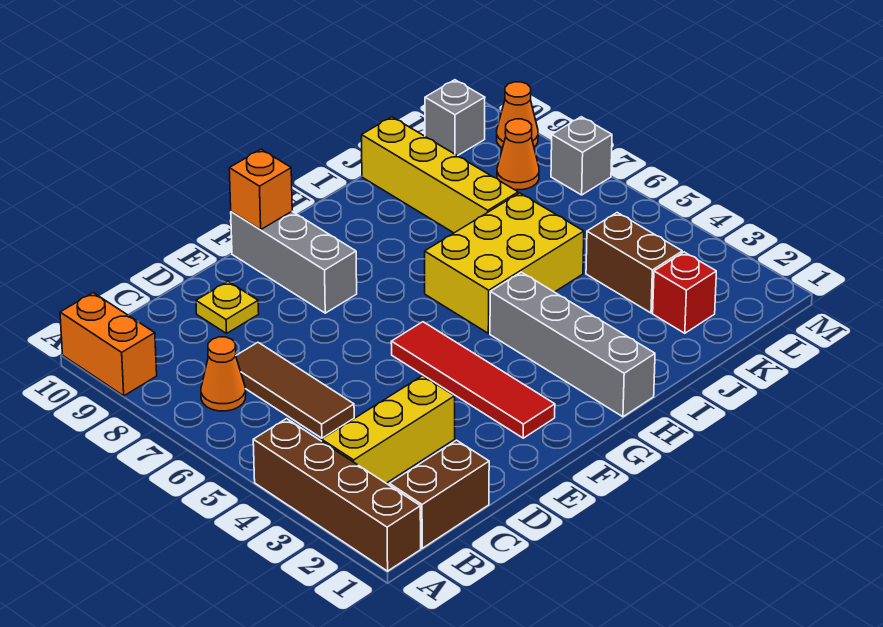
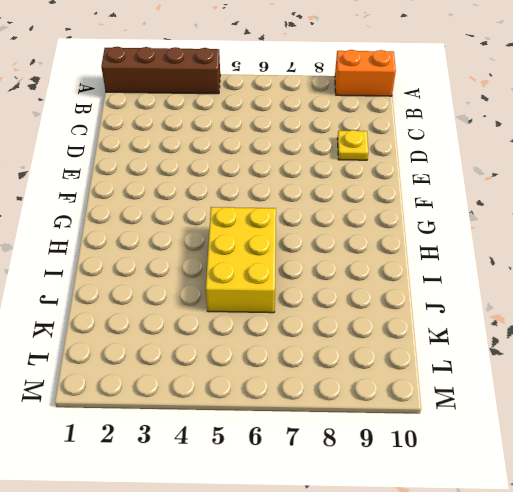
none -> brown brick B1:C1 level 1
none -> yellow brick B3:D3 level 1
none -> orange cone B7 level 1

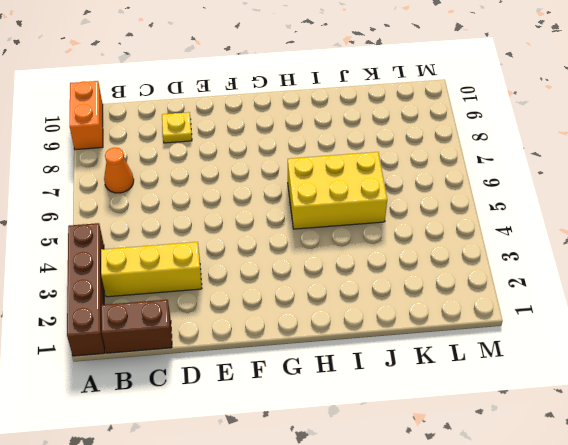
none -> brown tile C5:C7 level 1
none -> red tile F2:F5 level 1
none -> grey brick F8:F10 level 1

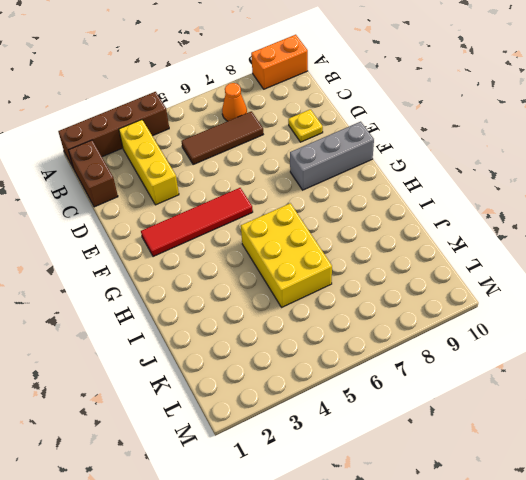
none -> grey brick H1:H4 level 1
none -> yellow brick J7:J10 level 1
none -> red brick K2 level 1

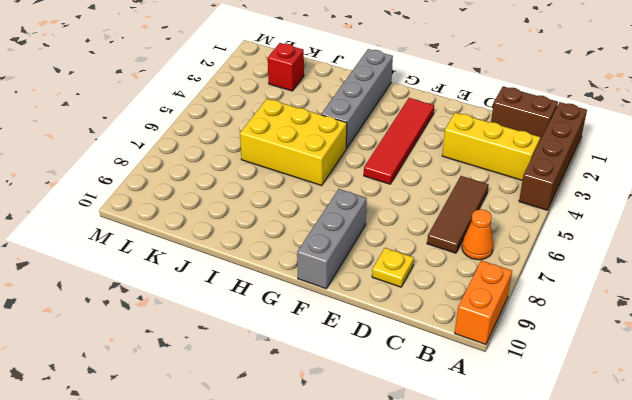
none -> yellow brick J7:J10 level 1
none -> brown brick K3:K4 level 1
none -> orange cone L8 level 1

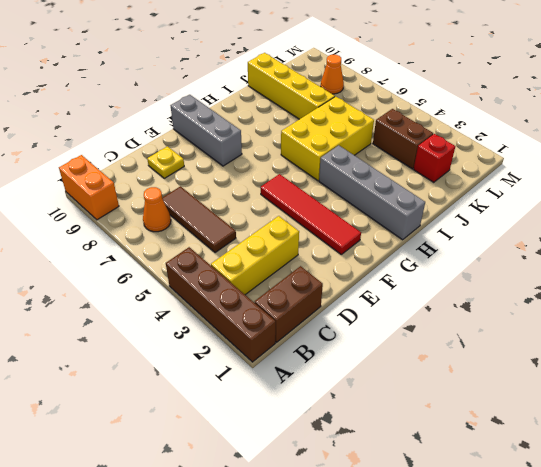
none -> grey brick L10 level 1
none -> grey brick M7 level 1
none -> orange cone M9 level 1

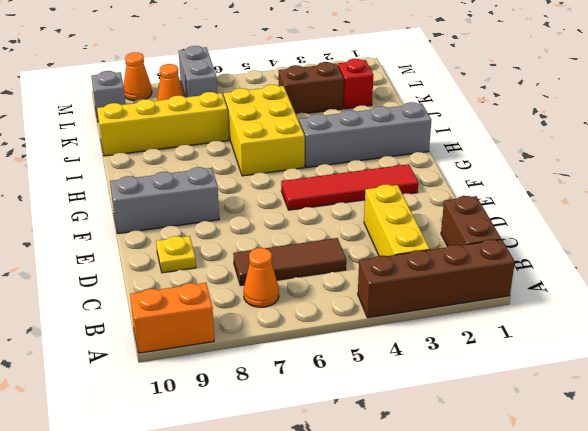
grey brick L7:M7 level 1 -> grey brick M7 level 1
none -> orange brick F10 level 2

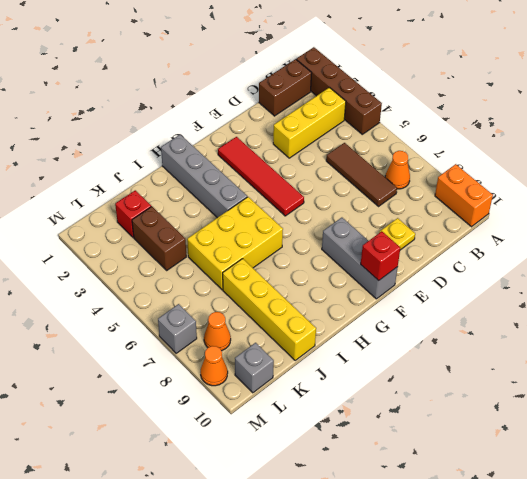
red brick F10 level 2 -> orange brick F10 level 2

